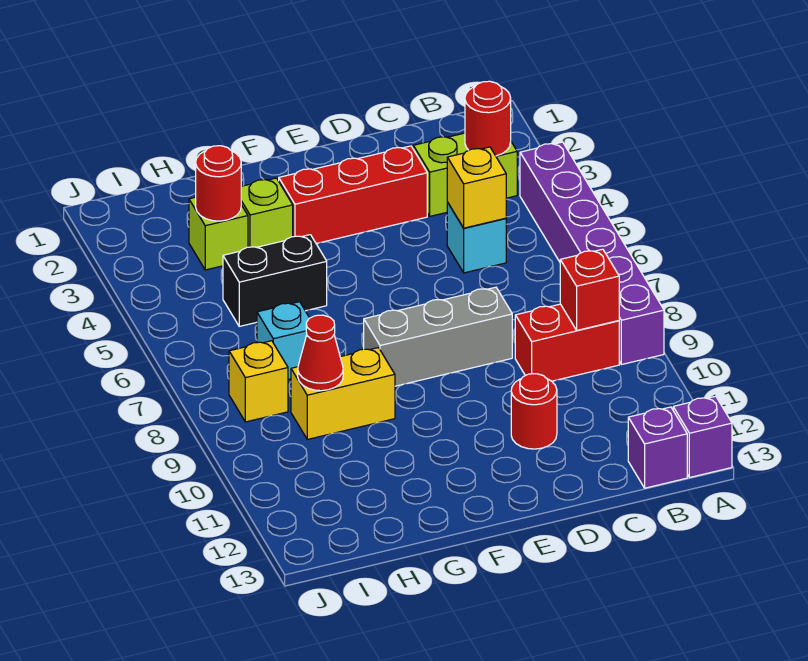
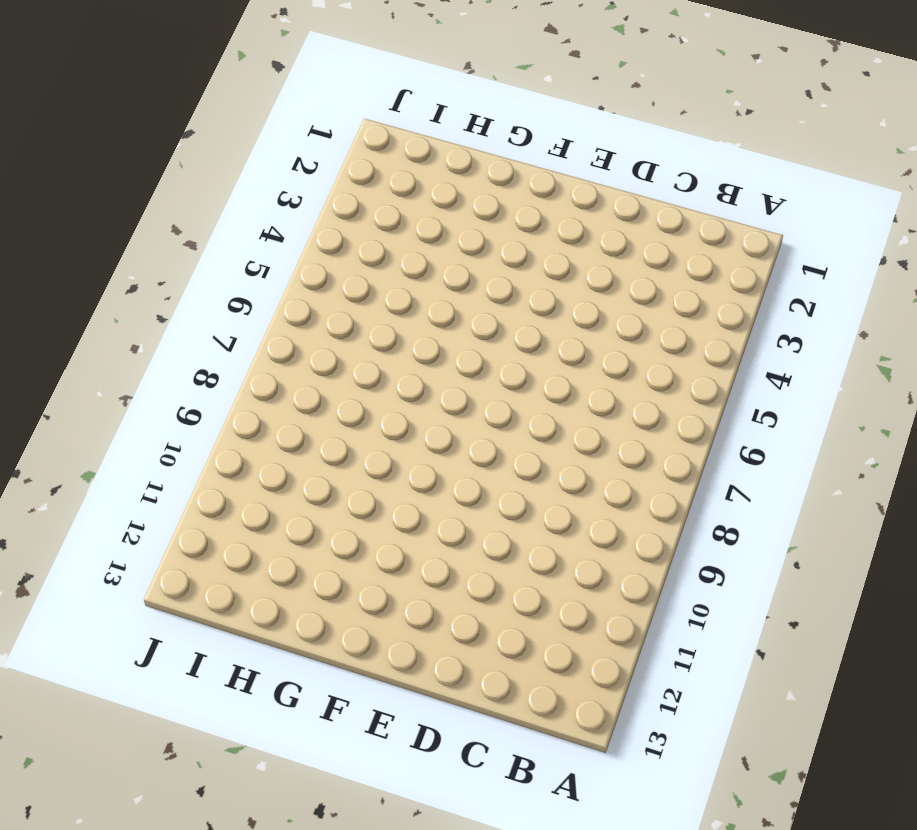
none -> purple brick A4:A9 level 1
none -> purple brick A13 level 1
none -> lime brick B3:C3 level 1

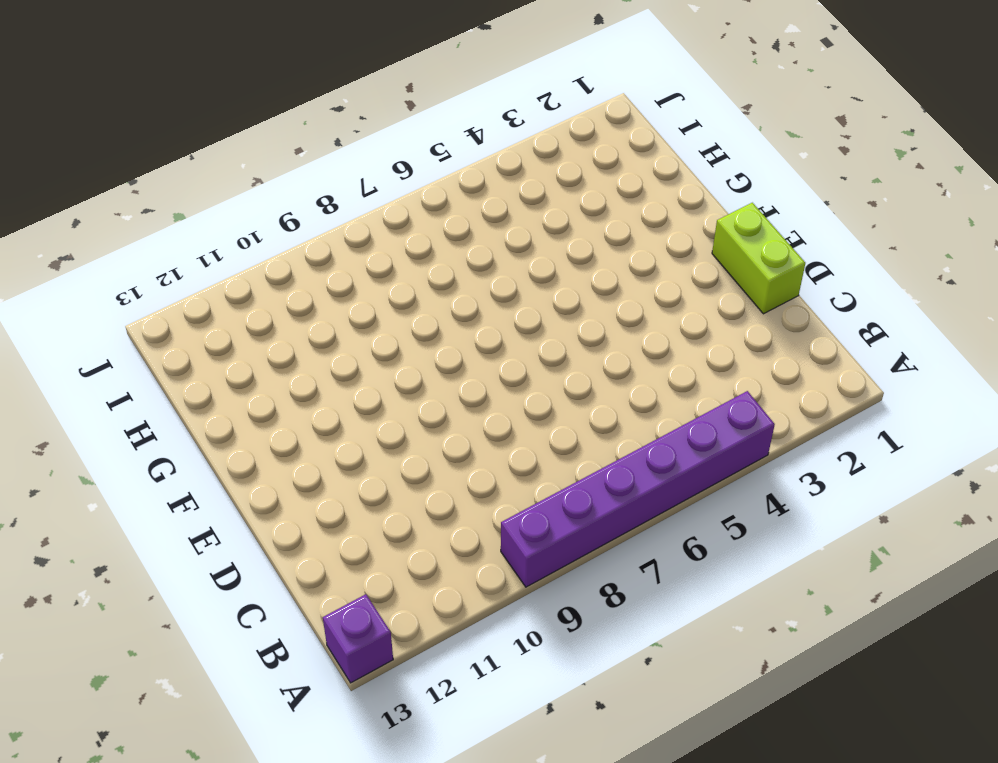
lime brick D1:E1 level 1 -> lime brick B3:C3 level 1
none -> red brick B9:C9 level 1
none -> purple brick B13 level 1
none -> cyan brick C5 level 1

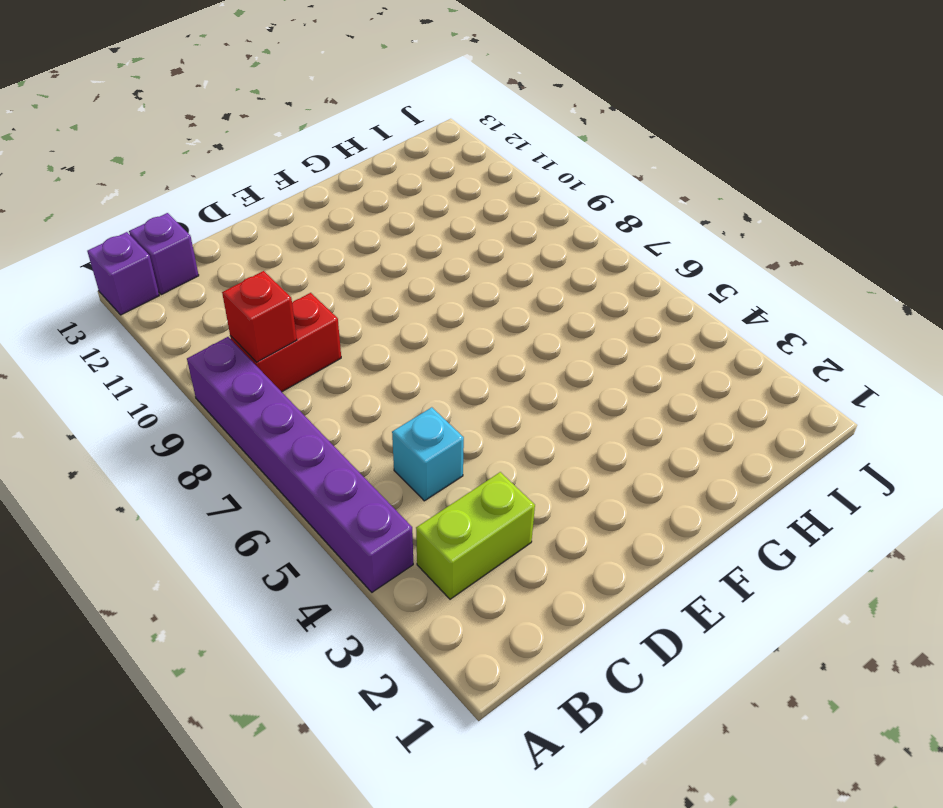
none -> red brick D3:F3 level 1
none -> grey brick D8:F8 level 1
none -> red round brick D11 level 1

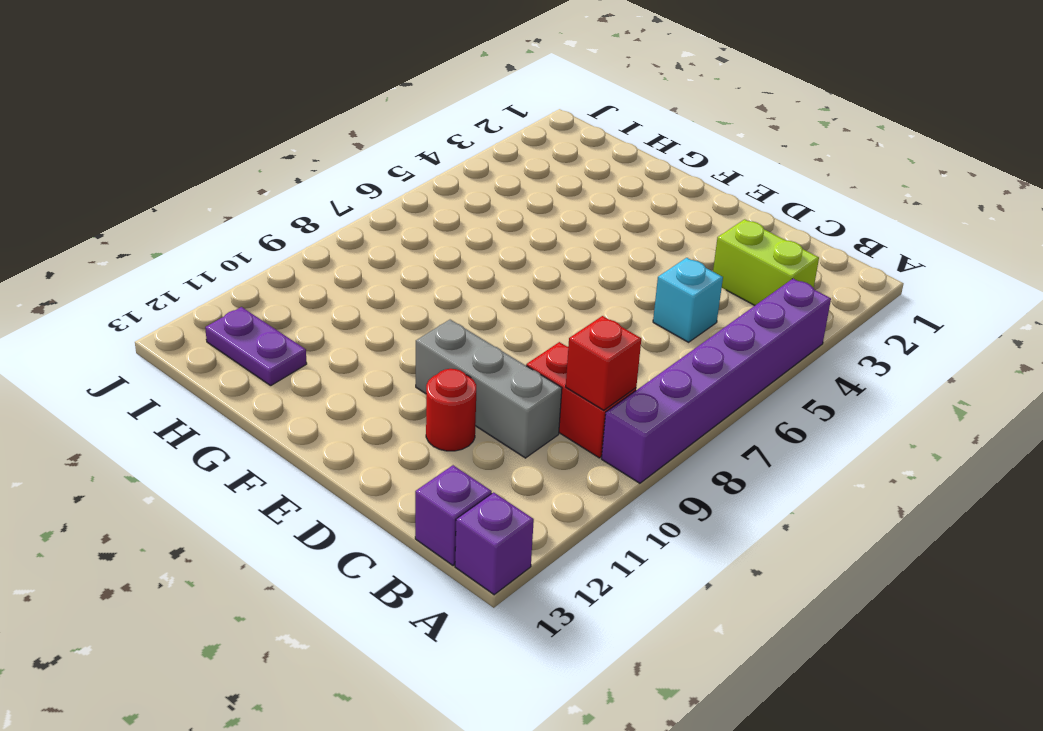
grey brick C10:E10 level 1 -> grey brick D8:F8 level 1
purple plate H12:I12 level 1 -> none
none -> red brick D3:F3 level 1
none -> lime brick G3 level 1
none -> black brick G5:H5 level 1

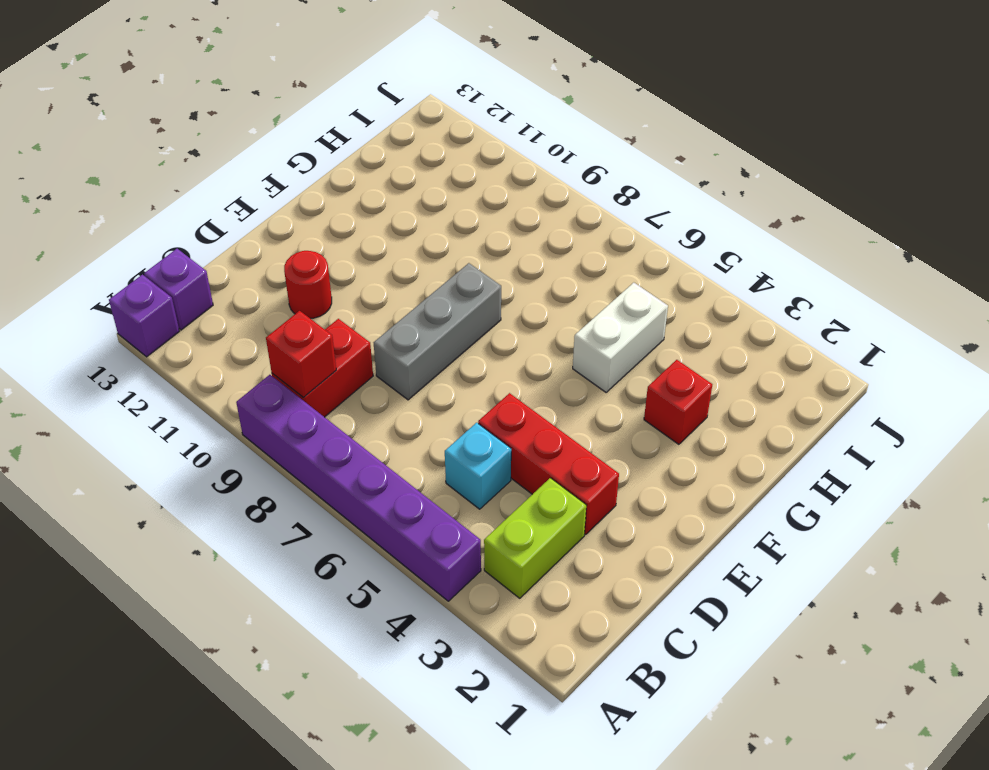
red brick D3:D5 level 1 -> red brick D3:F3 level 1
red brick G3 level 1 -> lime brick G3 level 1
white brick G5:H5 level 1 -> black brick G5:H5 level 1
none -> yellow brick G9:H9 level 1
none -> lime brick H3 level 1
none -> cyan brick H7 level 1

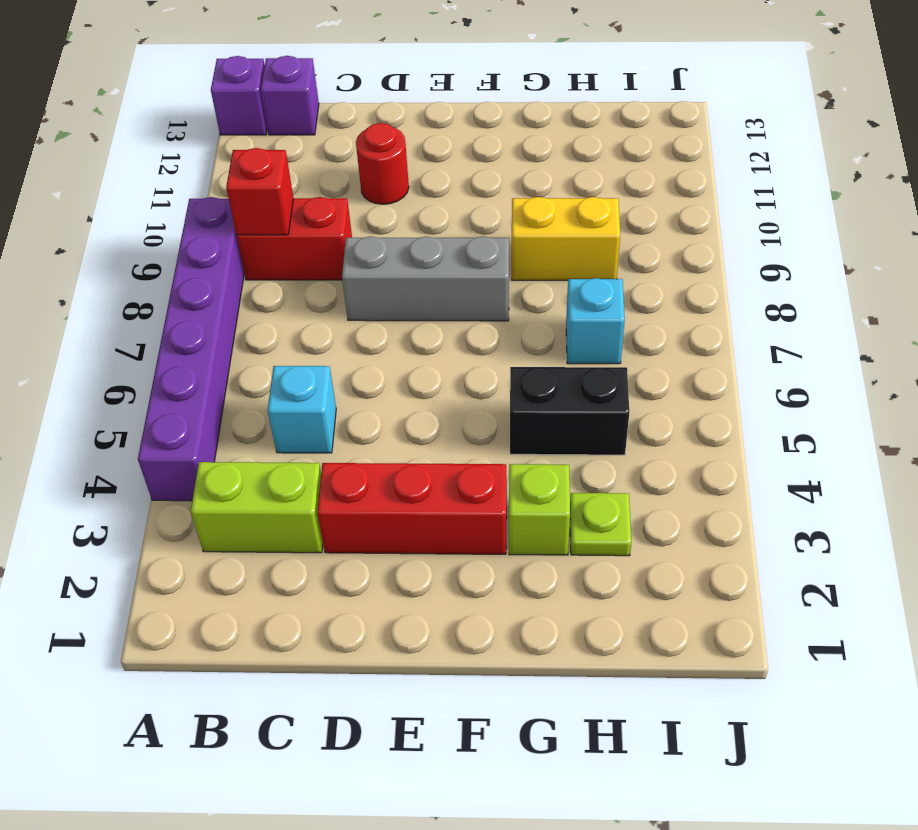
lime plate H3 level 1 -> lime brick H3 level 1
none -> yellow brick I8 level 1
none -> red round brick B3 level 2
none -> yellow brick C5 level 2

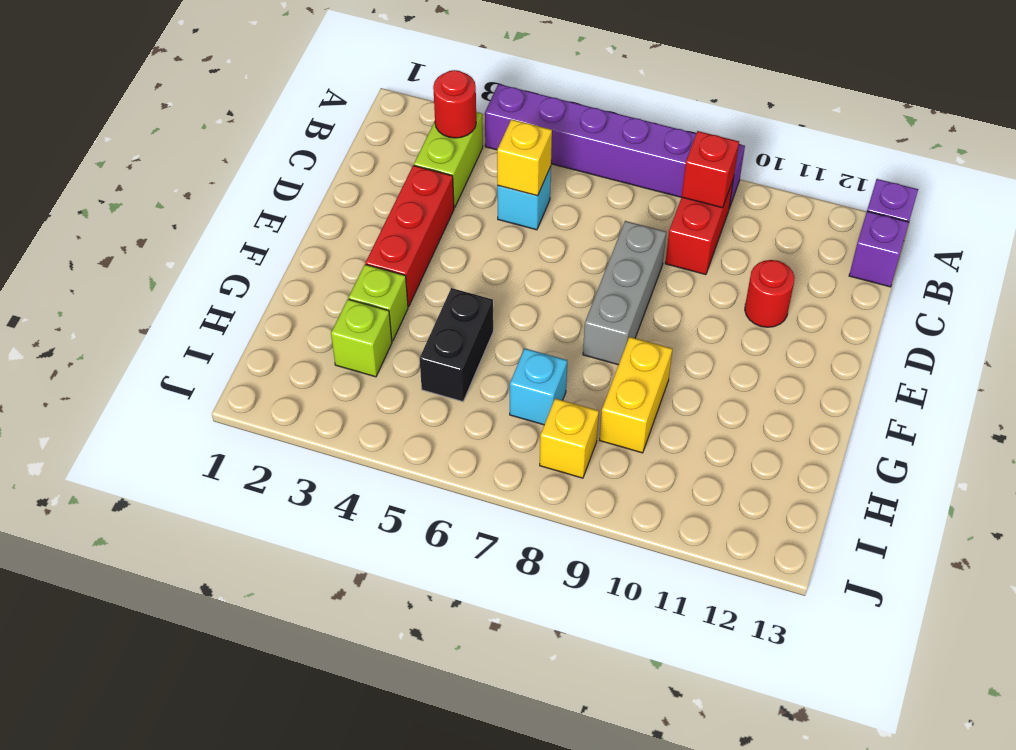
none -> red round brick H3 level 2
none -> red cone H9 level 2

